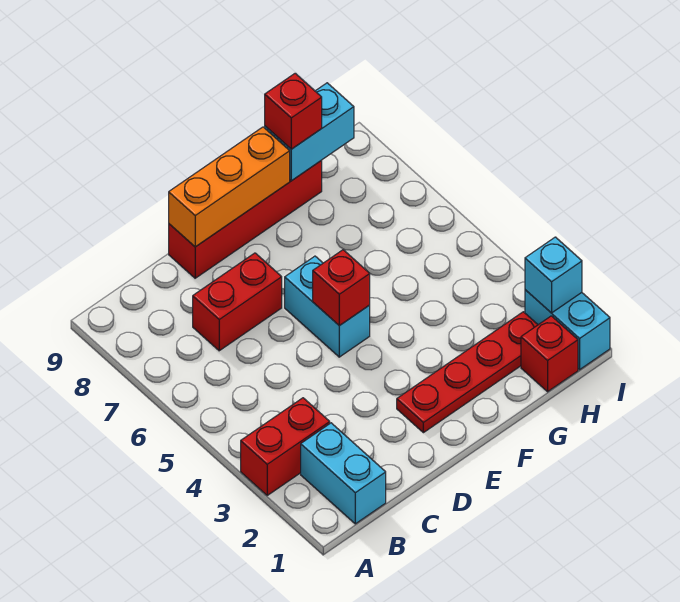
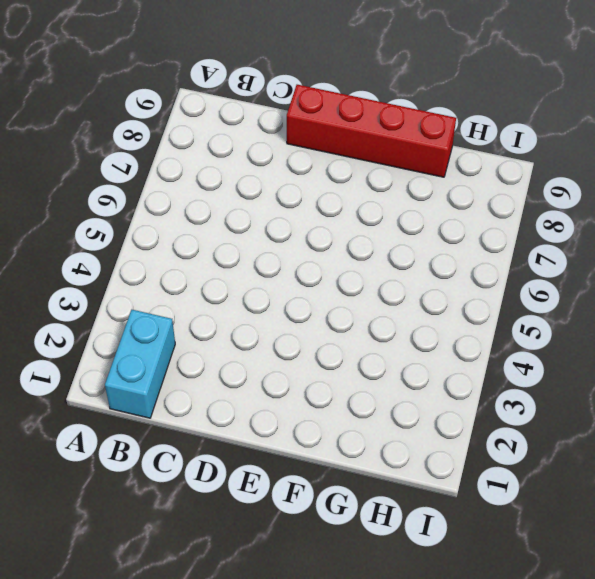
none -> red brick A3:B3 level 1
none -> red brick C7:D7 level 1
none -> red plate E2:H2 level 1

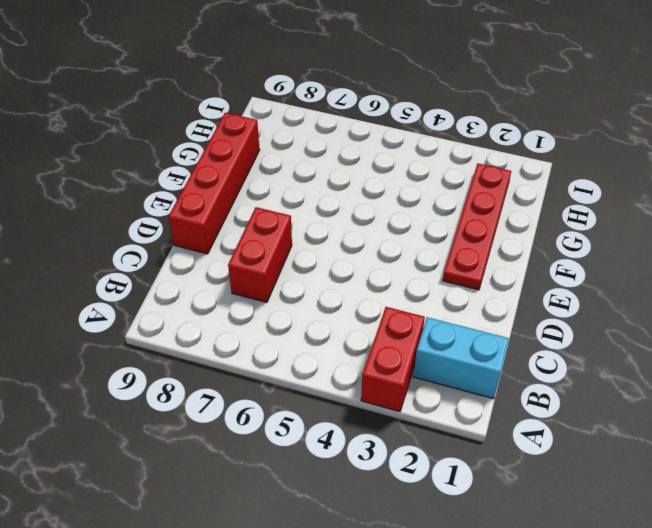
none -> cyan brick E5:E6 level 1
none -> red brick H1 level 1
none -> cyan brick I1:I2 level 1

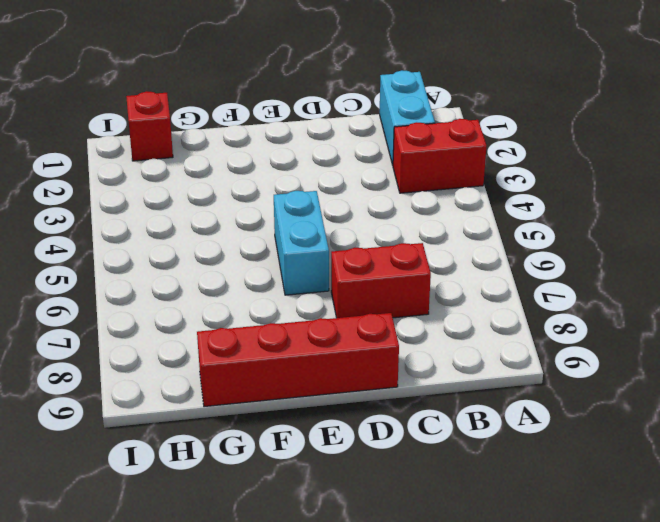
none -> red plate E2:H2 level 1
none -> cyan brick I1:I2 level 1
none -> orange brick D9:F9 level 2

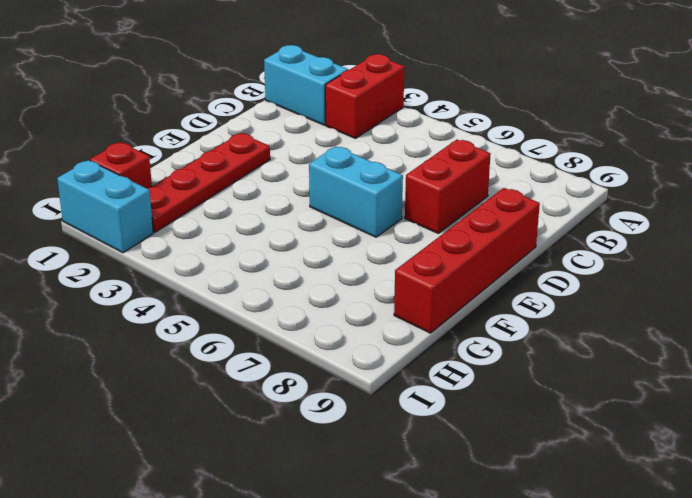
none -> orange brick D9:F9 level 2
none -> red brick E5 level 2
none -> cyan brick G9:H9 level 2

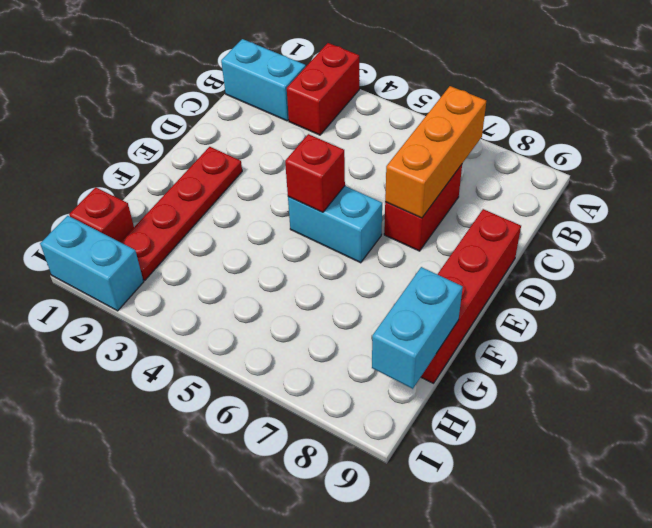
orange brick B7:D7 level 2 -> orange brick D9:F9 level 2
none -> cyan brick I2 level 2
none -> red brick G9 level 3

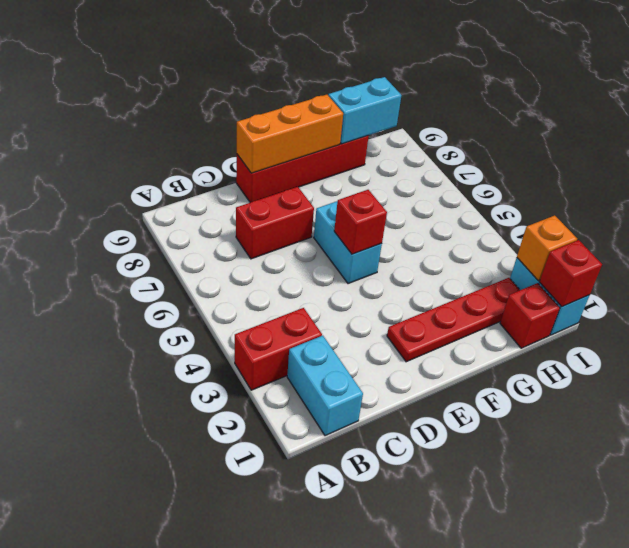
red brick I1 level 2 -> red brick G9 level 3
orange brick I2 level 2 -> cyan brick I2 level 2

